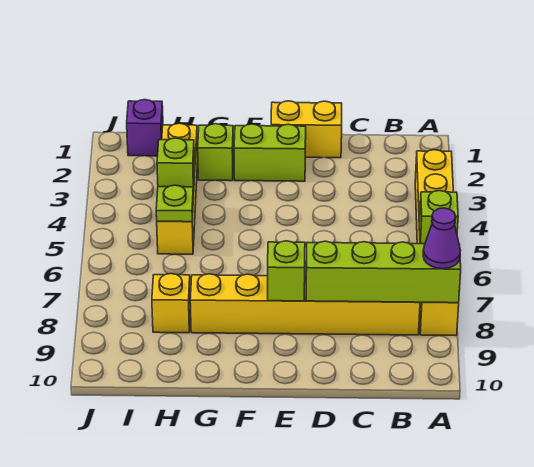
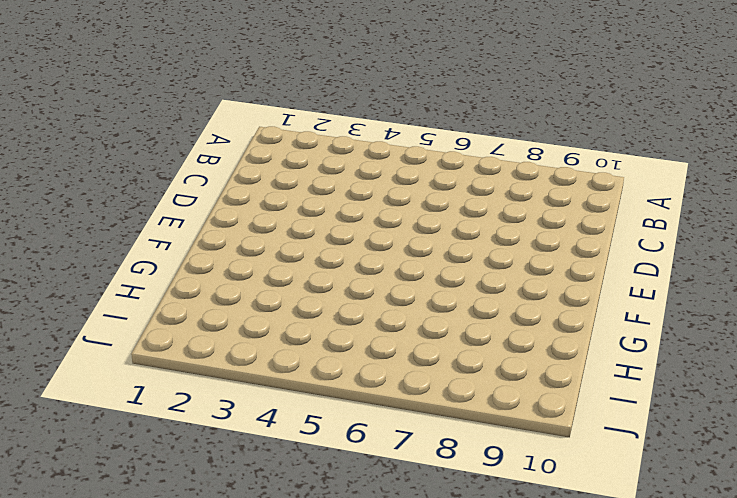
none -> yellow brick A3:A8 level 1
none -> yellow brick B8:G8 level 1
none -> yellow brick D1:E1 level 1

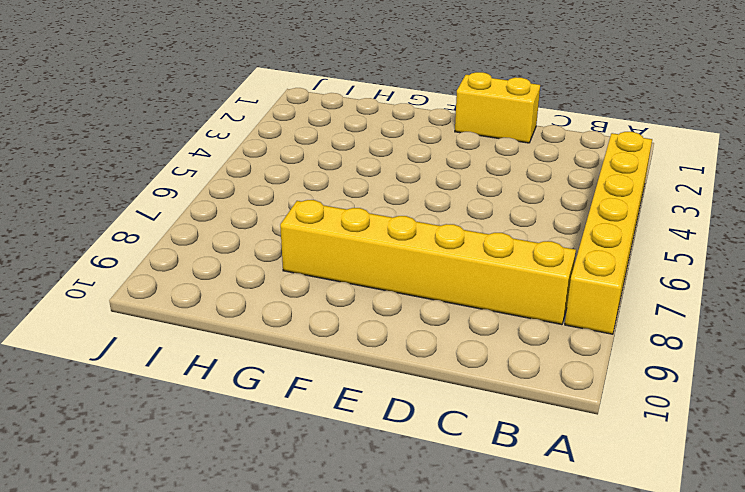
none -> lime brick E2:F2 level 1
none -> lime brick G2 level 1
none -> yellow brick H2:H5 level 1

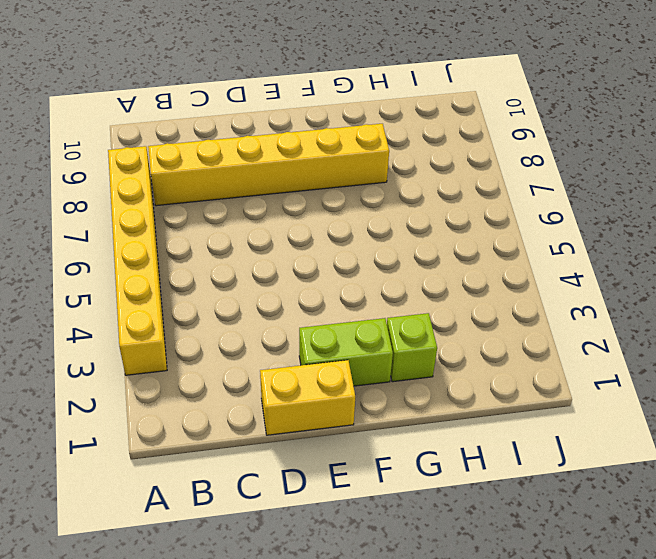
none -> yellow brick H2:H5 level 1
none -> yellow brick H8 level 1
none -> purple brick I1 level 1

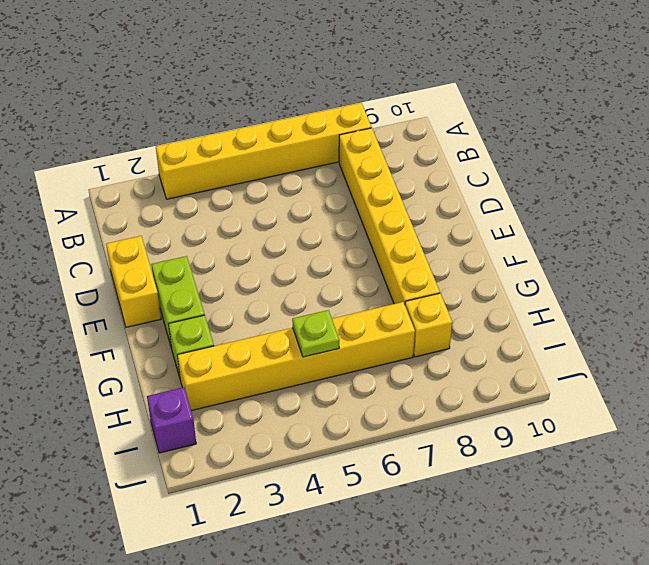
yellow brick H2:H7 level 1 -> yellow brick H2:H5 level 1
none -> lime brick A6 level 2
none -> lime brick A8:D8 level 2
none -> lime brick E8 level 2

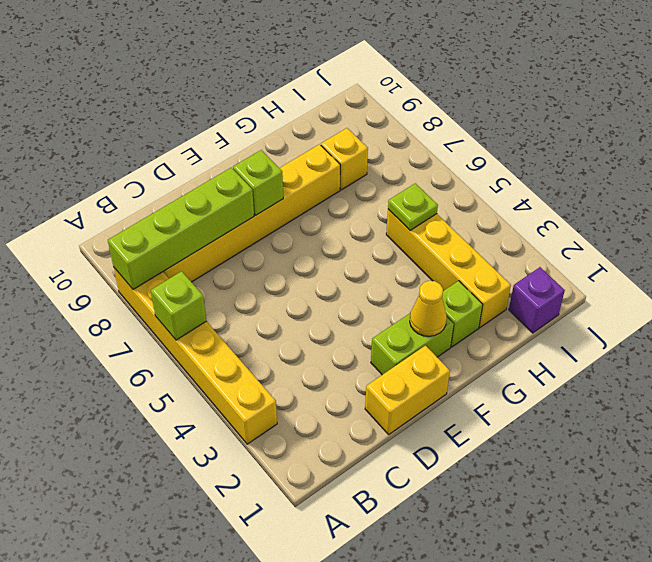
yellow cone F2 level 2 -> none
none -> lime brick H4 level 2
none -> purple cone A8 level 3

